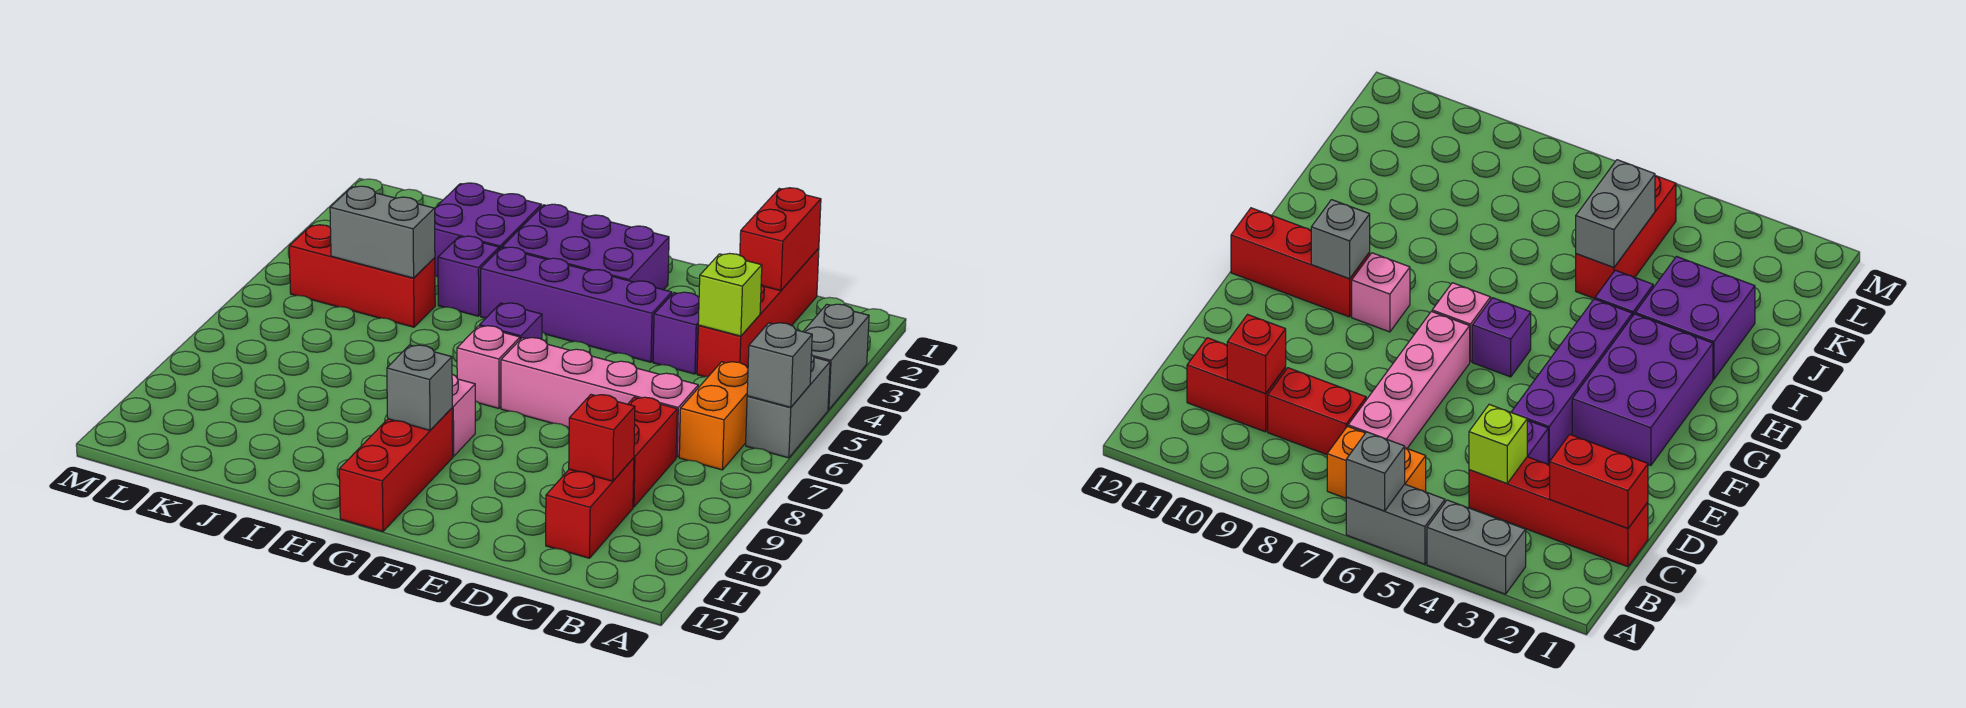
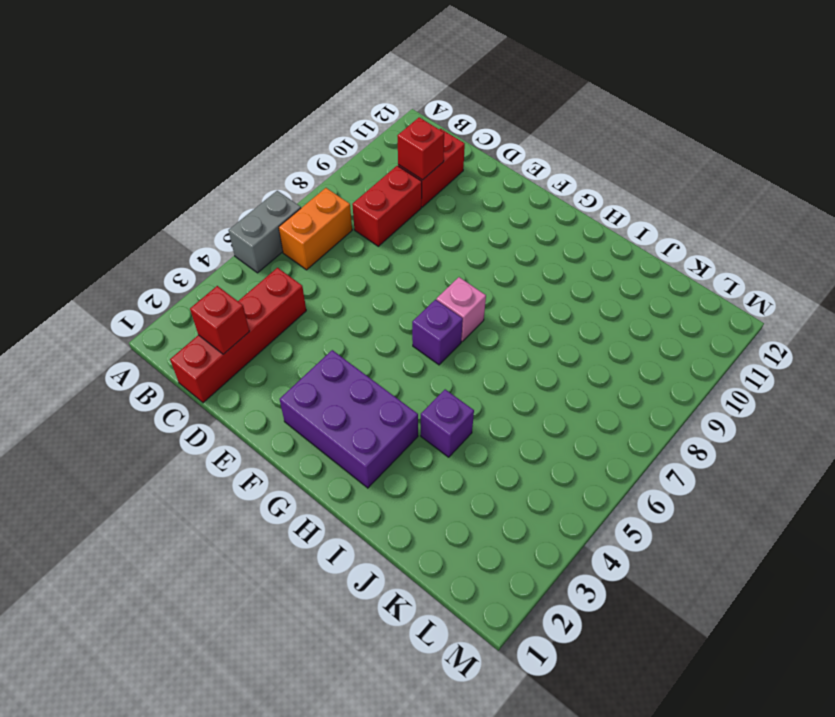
red brick C2 level 2 -> red brick C1:C2 level 2
none -> grey brick A3:A4 level 1
none -> pink brick C7:F7 level 1
none -> purple brick D4 level 1

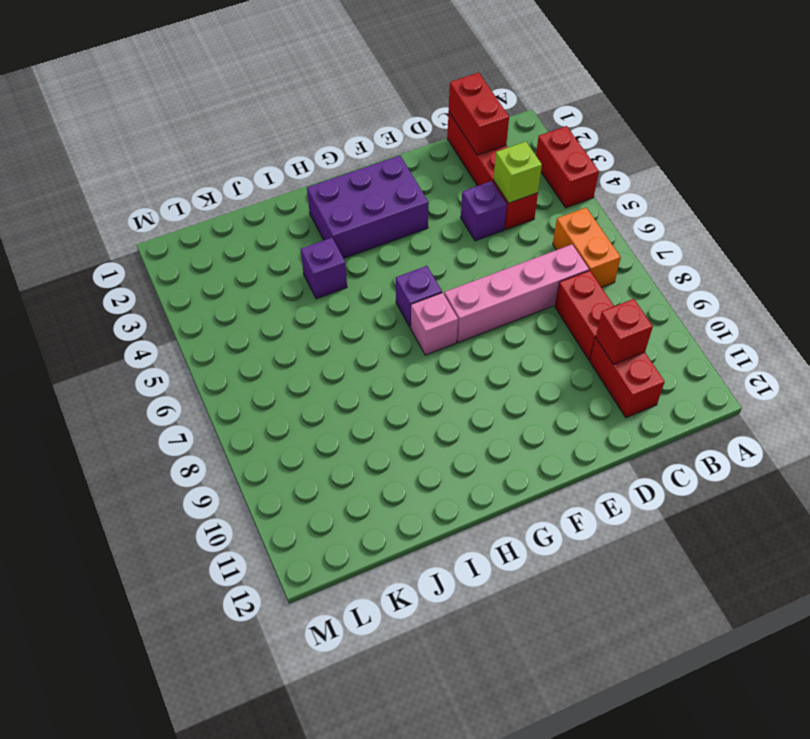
red brick A3:A4 level 1 -> grey brick A3:A4 level 1
none -> grey brick A5:A6 level 1
none -> purple brick E4:H4 level 1
none -> pink brick G9 level 1

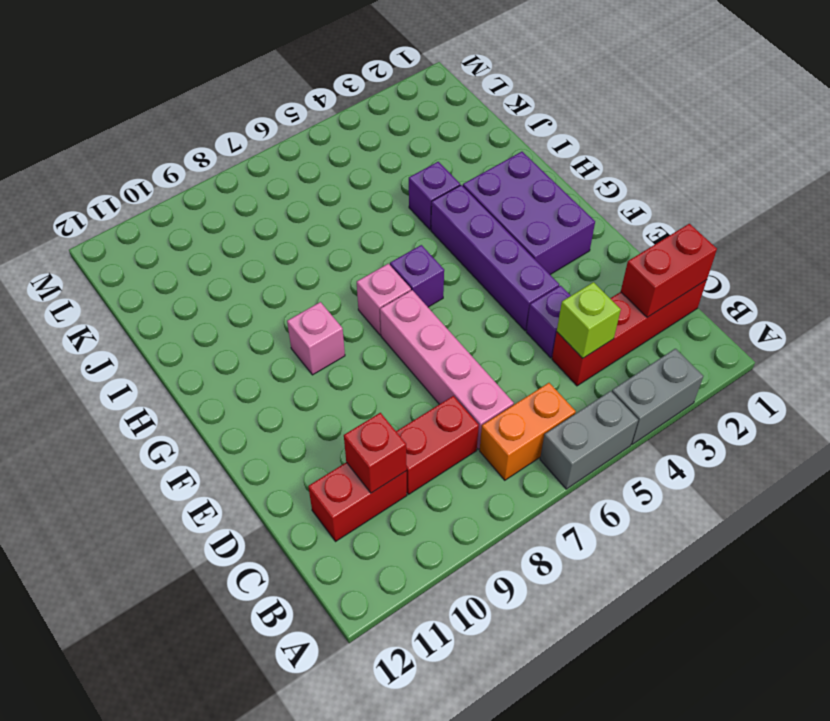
none -> red brick G10:G12 level 1
none -> purple brick I2:J3 level 1
none -> red brick J5:L5 level 1

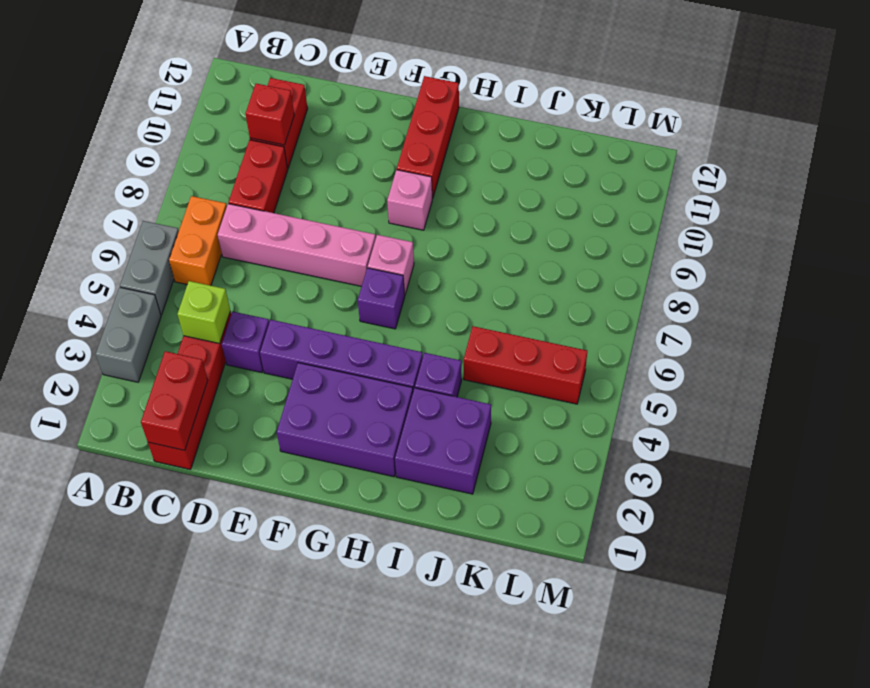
none -> grey brick A6 level 2
none -> grey brick G10 level 2
none -> grey brick J5:K5 level 2

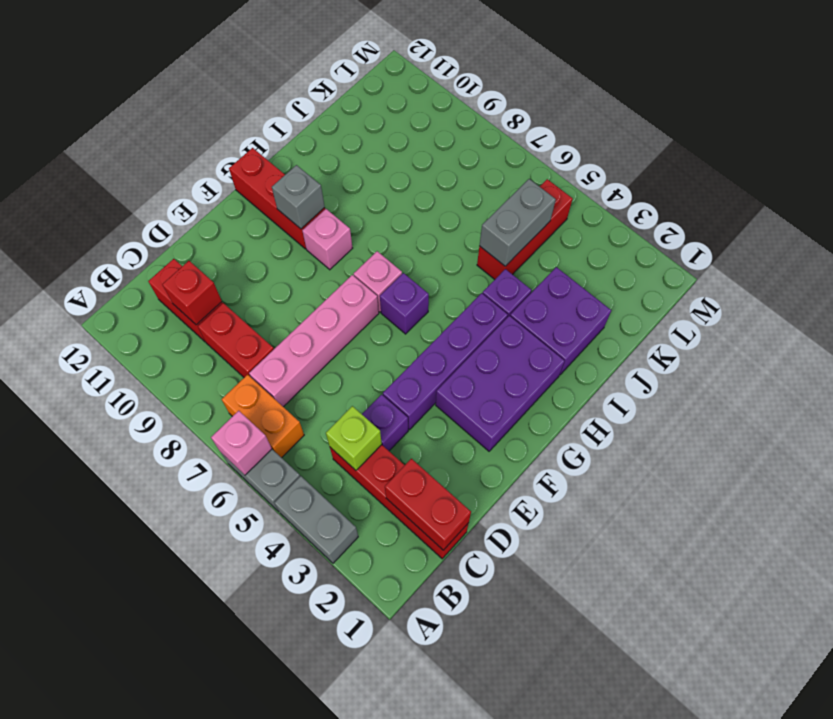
pink brick A6 level 2 -> grey brick A6 level 2

